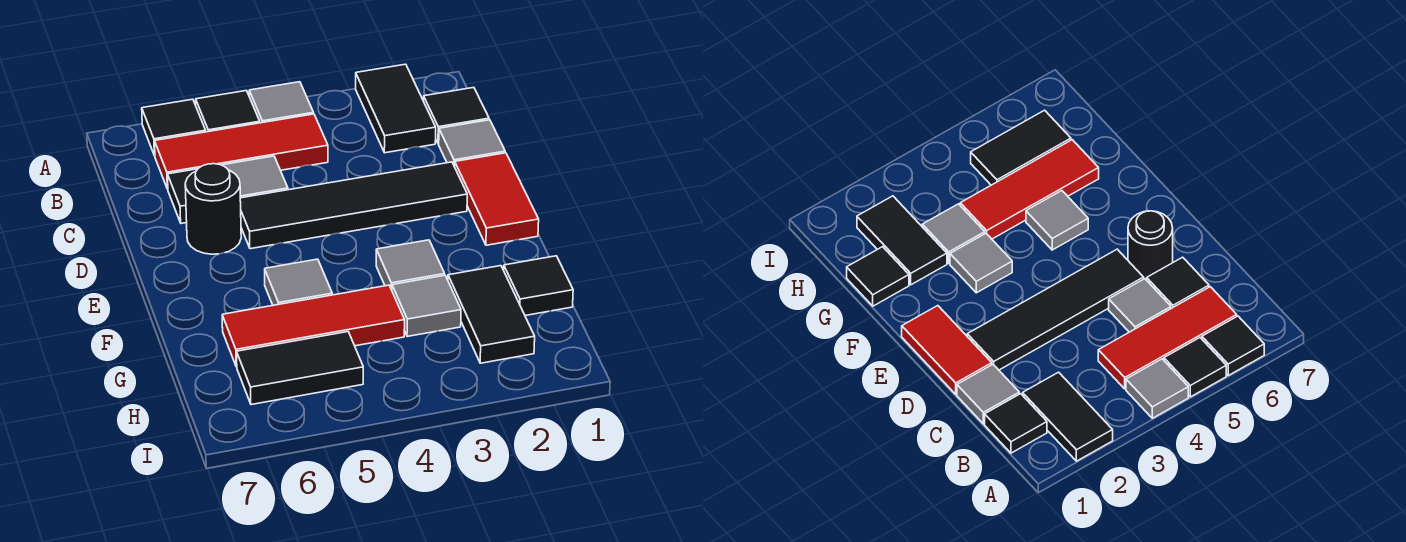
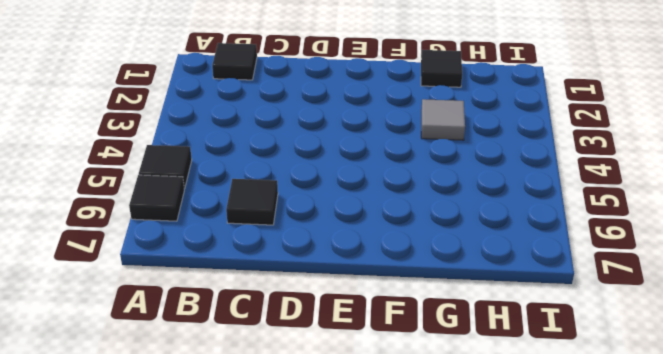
none -> black tile A2:B2 level 1
none -> grey tile A4 level 1
none -> red tile B4:B6 level 1

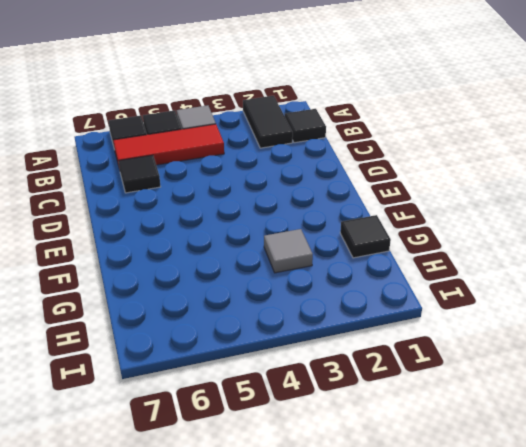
none -> grey tile C1 level 1
none -> grey tile C5 level 1
none -> red tile D1:E1 level 1

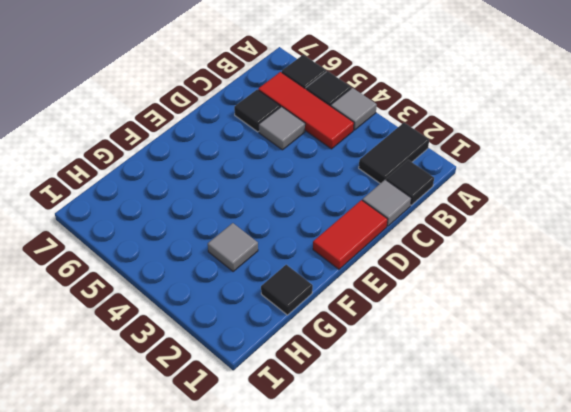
none -> black tile D2:D5 level 1
none -> black round brick D6 level 1
none -> grey tile F3 level 1

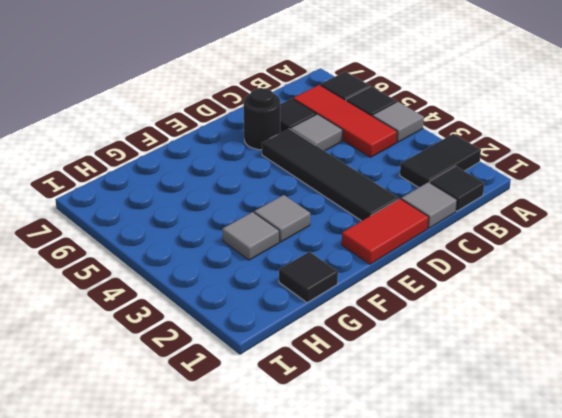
none -> grey tile F5 level 1
none -> black tile G2:H2 level 1
none -> red tile G4:G6 level 1

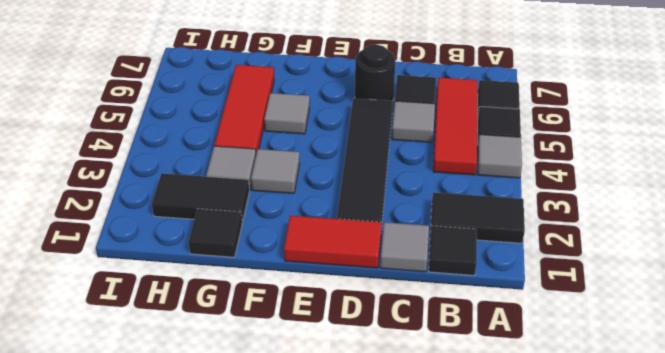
none -> black tile H5:H6 level 1

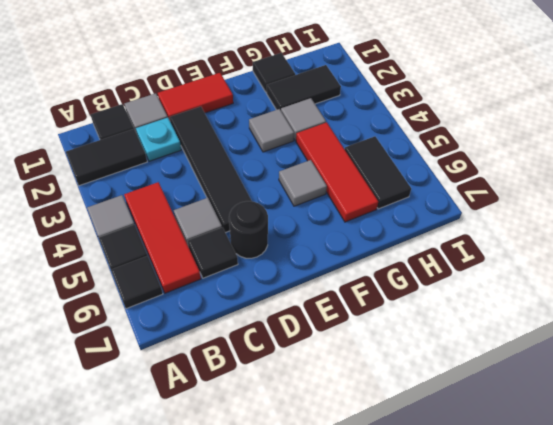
cyan plate C2 level 1 -> none

